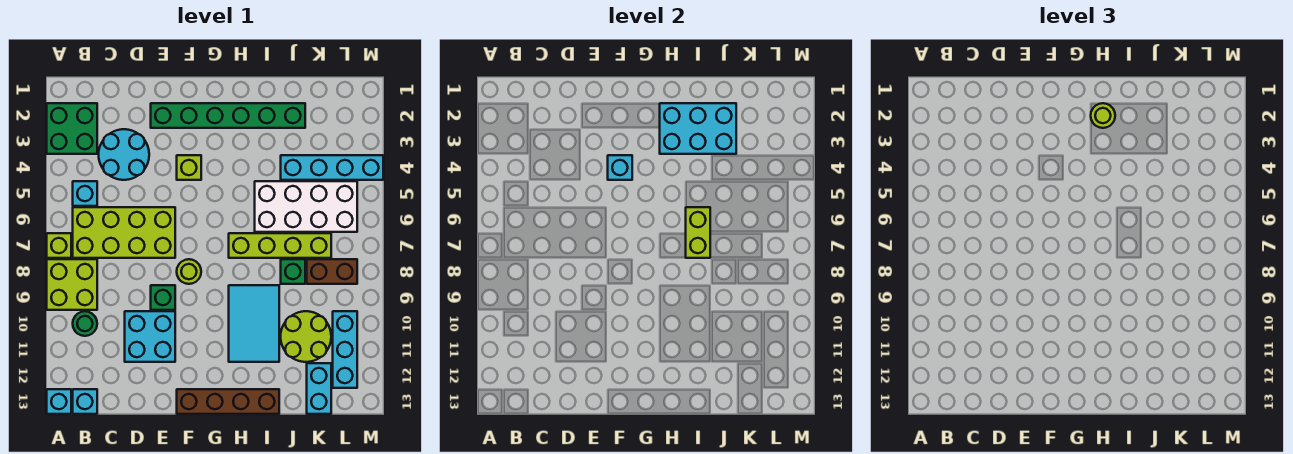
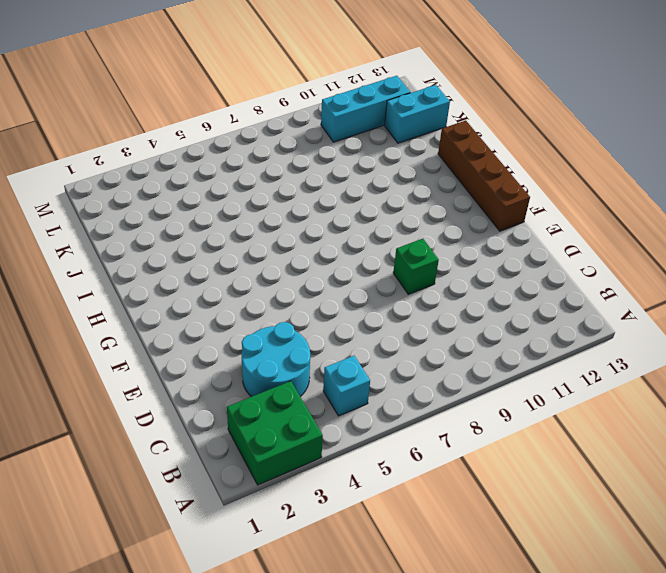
none -> lime brick A7 level 1
none -> lime brick A8:B9 level 1
none -> cyan brick A13 level 1

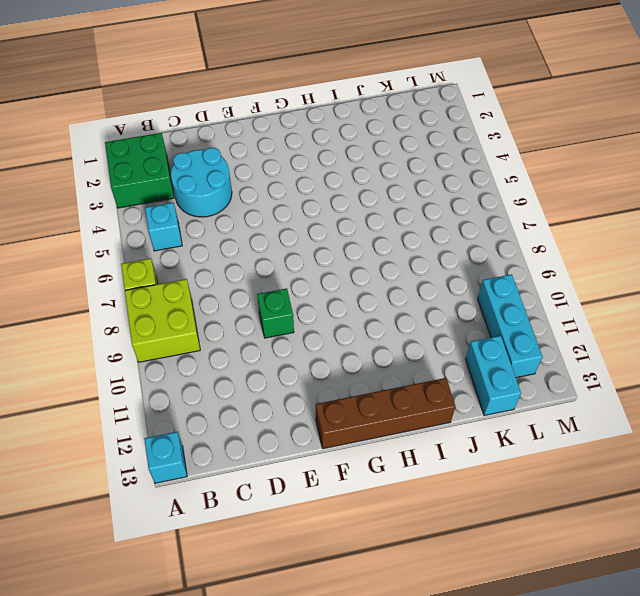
none -> lime brick B6:E7 level 1
none -> green round brick B10 level 1
none -> cyan brick B13 level 1

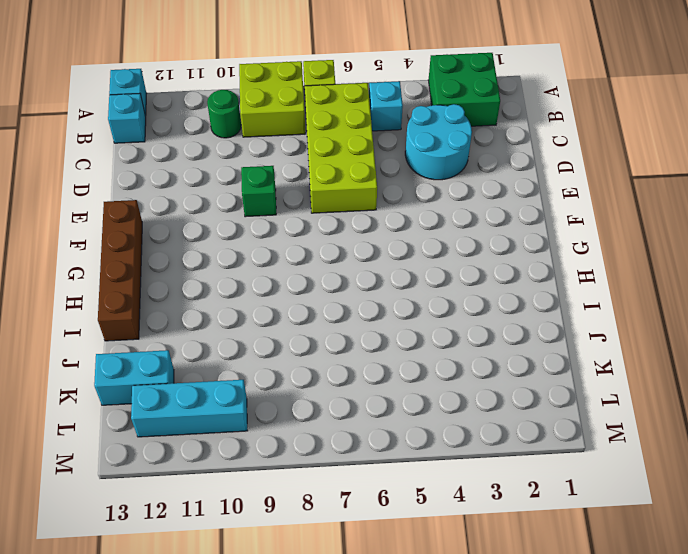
none -> cyan brick D10:E11 level 1
none -> green brick E2:J2 level 1
none -> lime brick F4 level 1

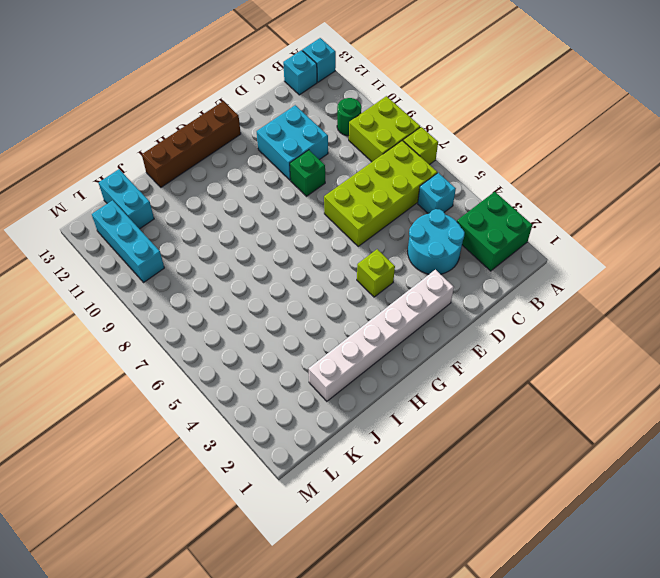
white brick E2:J2 level 1 -> green brick E2:J2 level 1
none -> lime round brick F8 level 1
none -> lime brick H7:K7 level 1
none -> cyan tile H9:I11 level 1

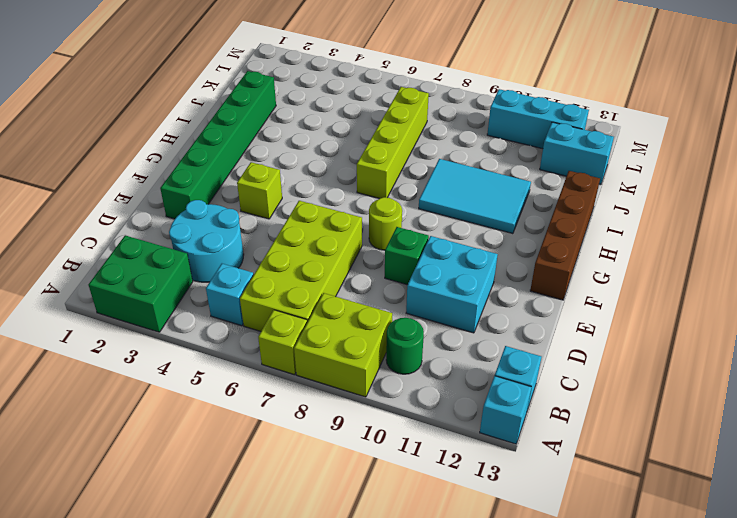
none -> white brick I5:L6 level 1
none -> cyan brick J4:M4 level 1
none -> green brick J8 level 1

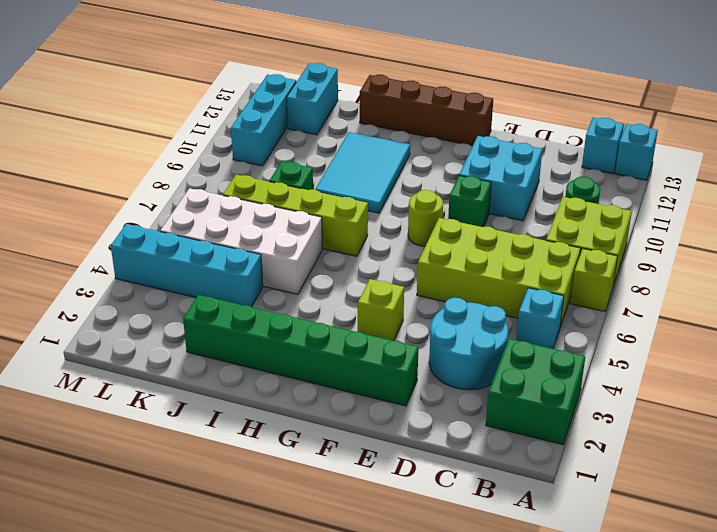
none -> lime round brick J10:K11 level 1
none -> brown brick K8:L8 level 1
none -> cyan brick F4 level 2

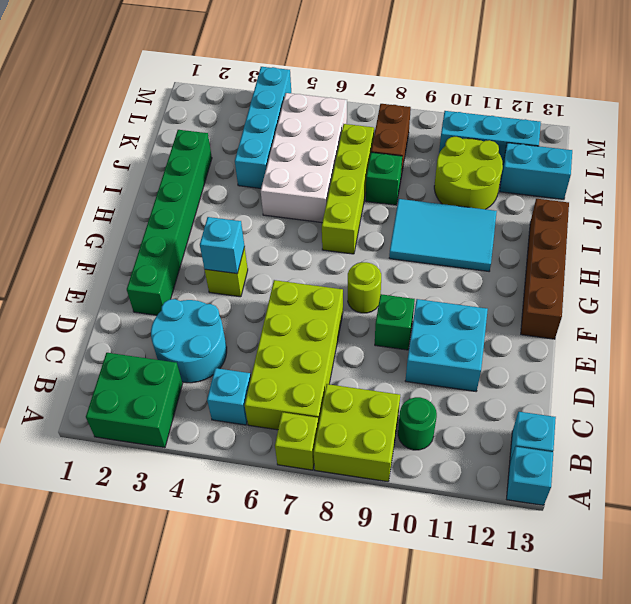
none -> cyan brick H2:J3 level 2
none -> lime brick I6:I7 level 2
none -> lime round brick H2 level 3

